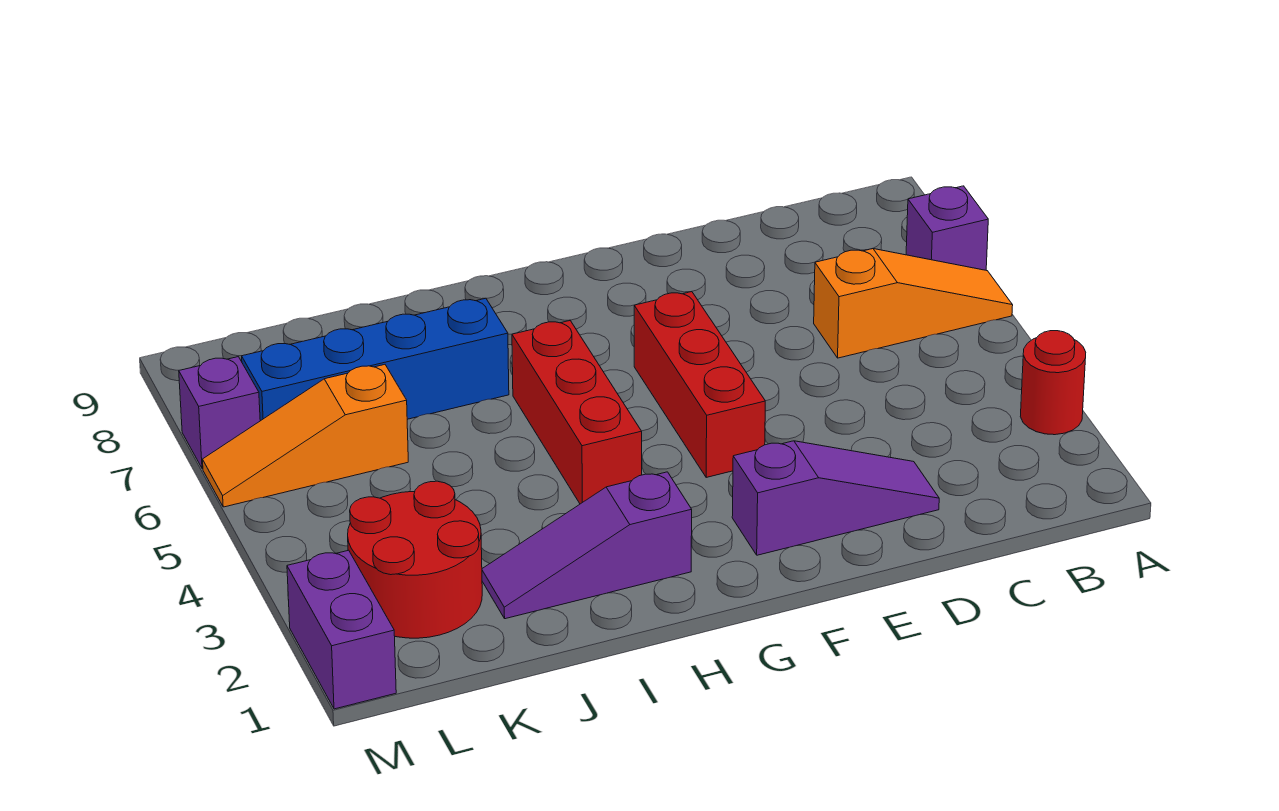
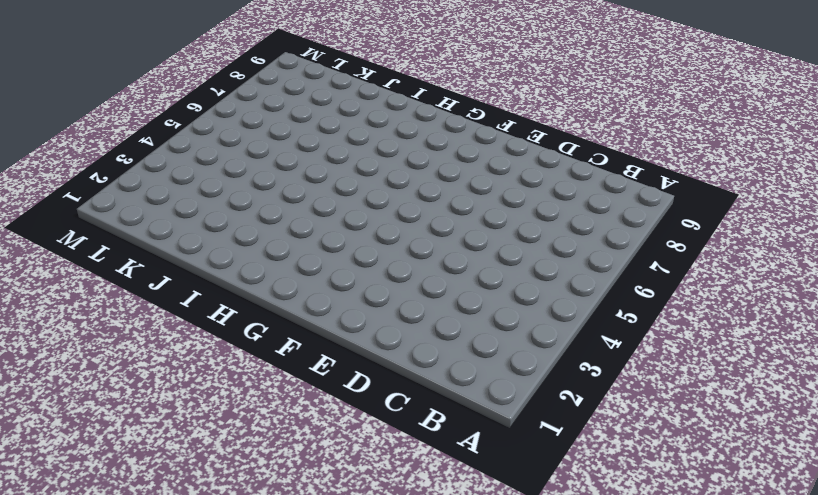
none -> red round brick A3 level 1
none -> orange slope A6:C6 level 1 top C
none -> purple brick A7 level 1

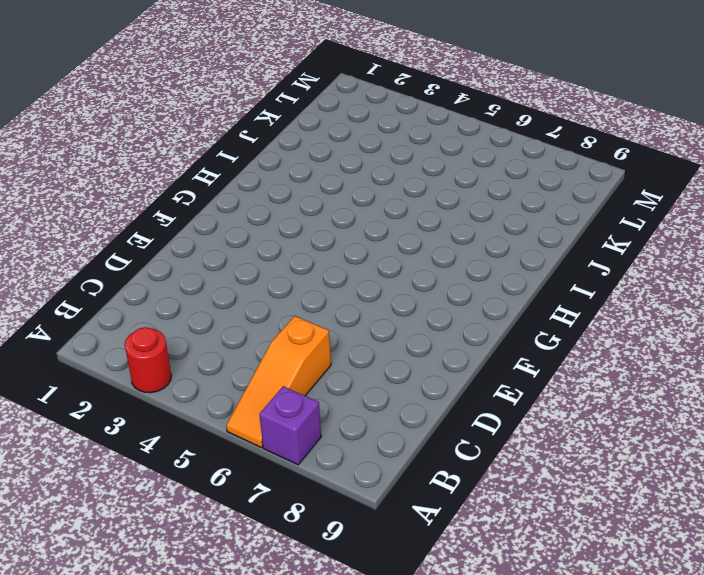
none -> purple slope D2:F2 level 1 top F
none -> red brick F4:F6 level 1
none -> purple slope H2:J2 level 1 top H

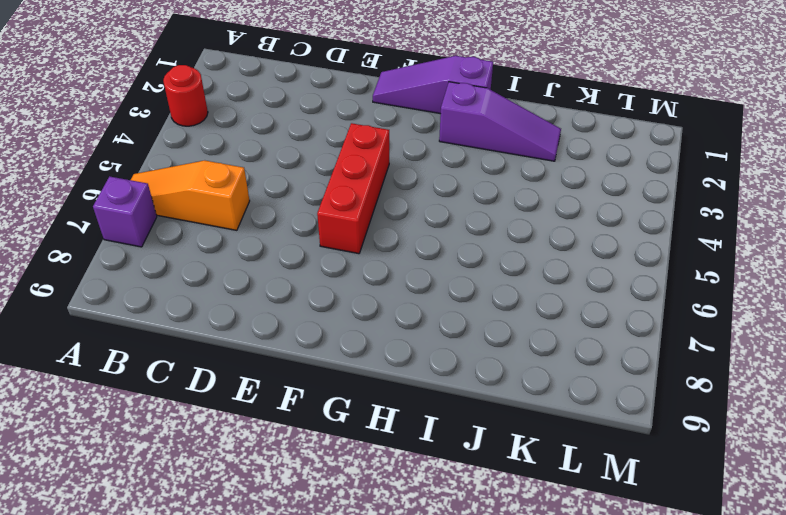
purple slope F1:H1 level 1 top H -> purple slope D2:F2 level 1 top F
none -> red brick H4:H6 level 1
none -> blue brick I7:L7 level 1
none -> red round brick K2:L3 level 1

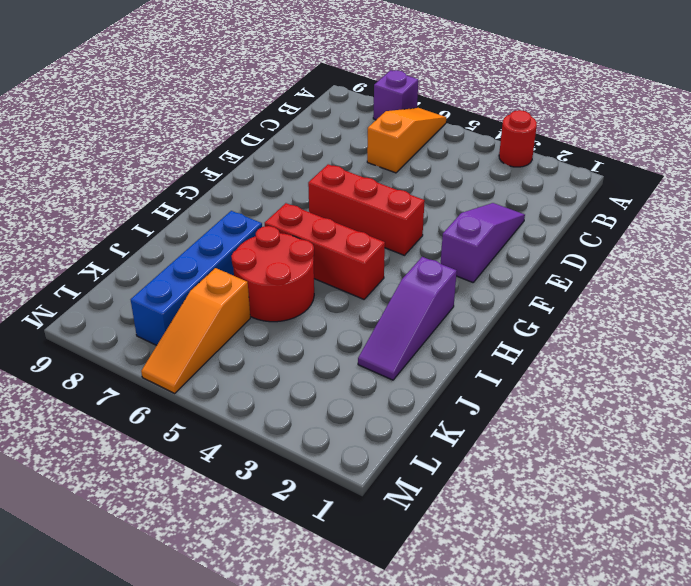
red round brick I5:J6 level 1 -> red round brick K2:L3 level 1
none -> purple brick M1:M2 level 1
none -> purple brick M7 level 1

